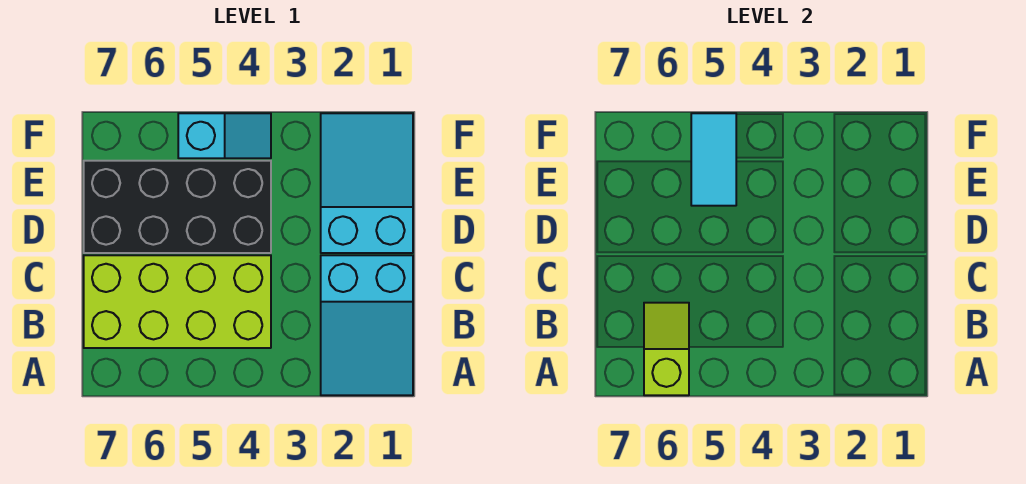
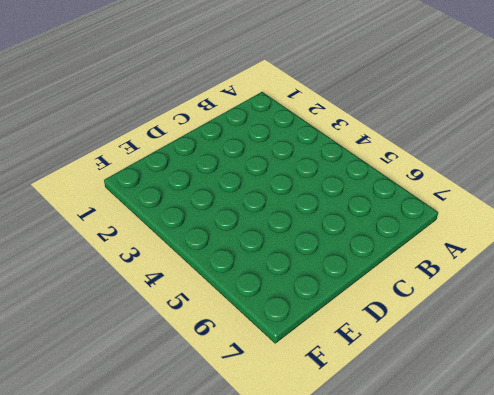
none -> cyan slope A1:C2 level 1 top C
none -> lime brick B4:C7 level 1

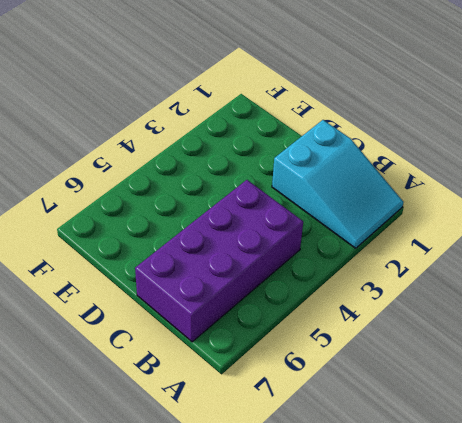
purple brick B4:C7 level 1 -> lime brick B4:C7 level 1
none -> cyan slope D1:F2 level 1 top D
none -> black brick D4:E7 level 1

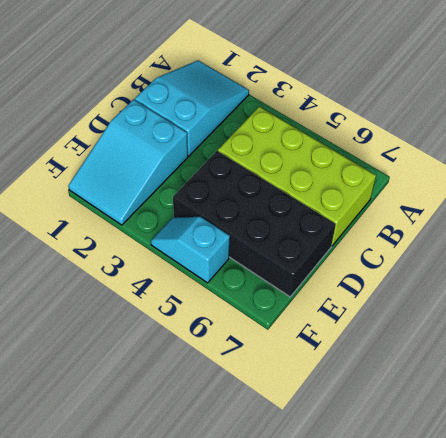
none -> lime slope A6:B6 level 2 top A
none -> cyan tile E5:F5 level 2

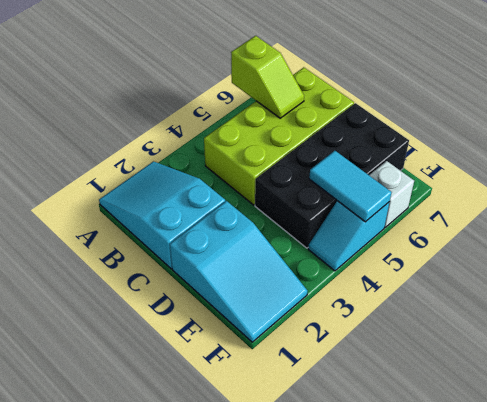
white brick F6 level 1 -> none

